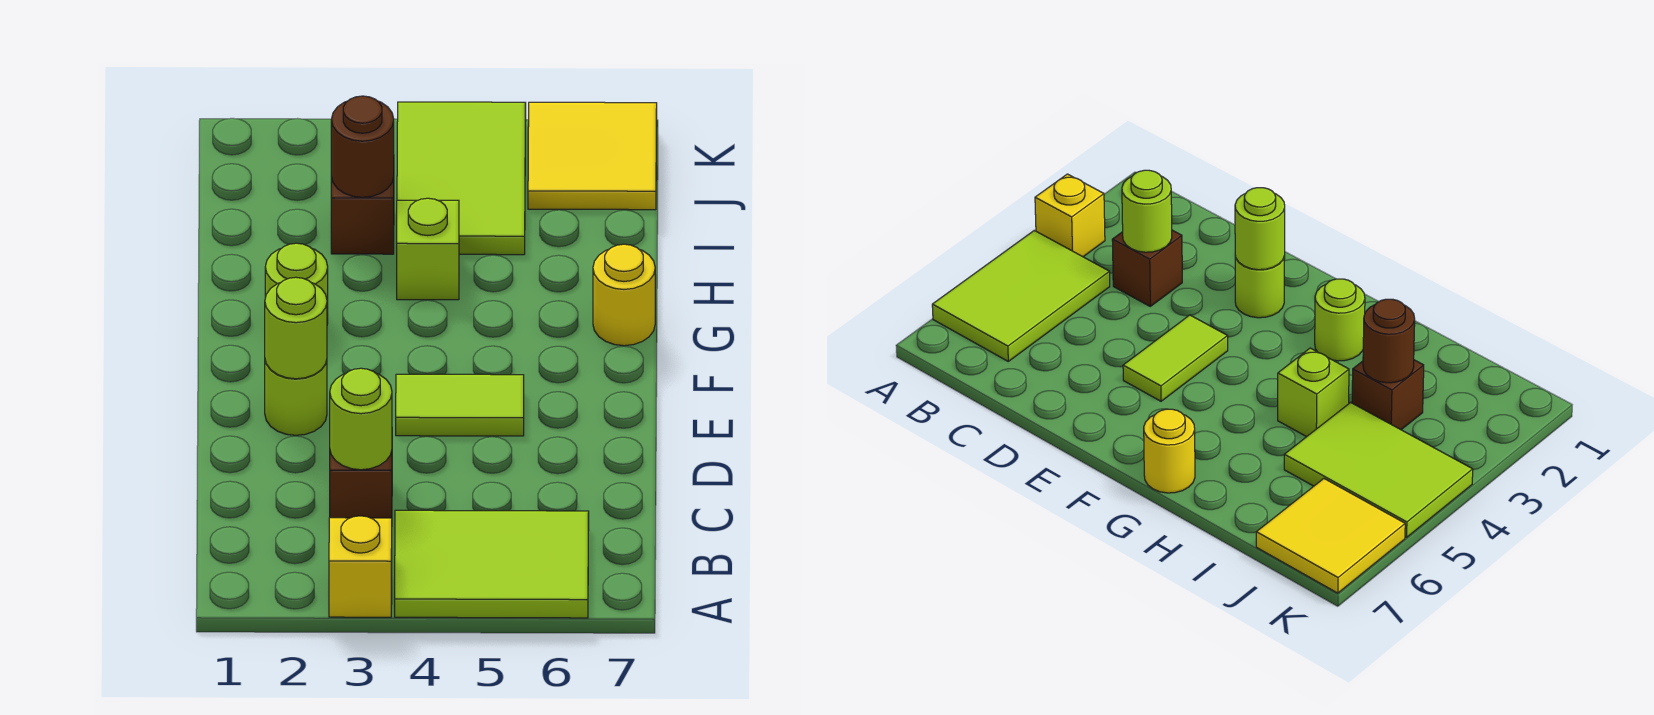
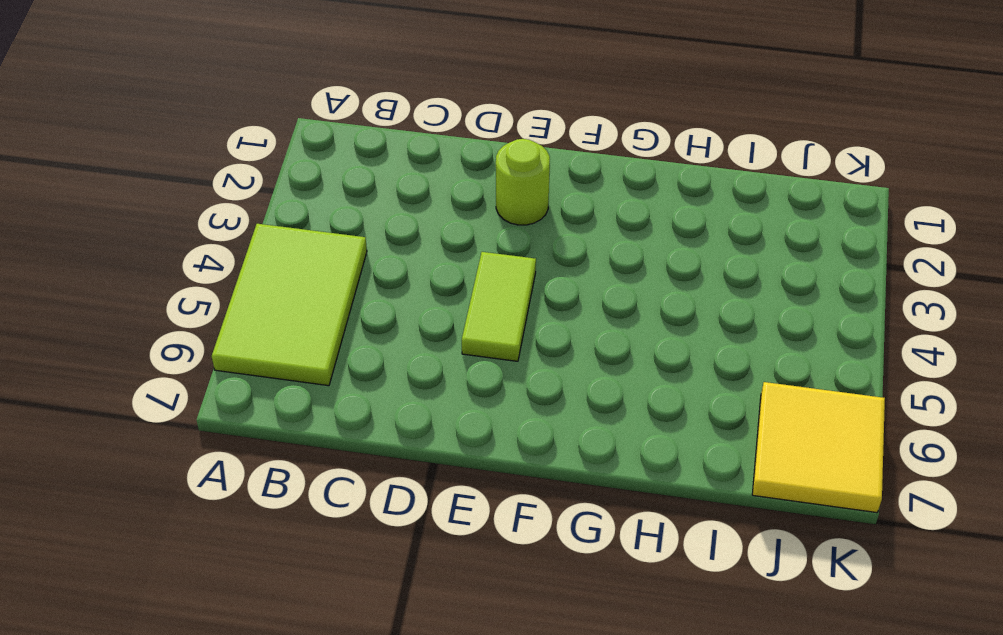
none -> yellow brick A3 level 1
none -> brown brick C3 level 1
none -> lime round brick G2 level 1

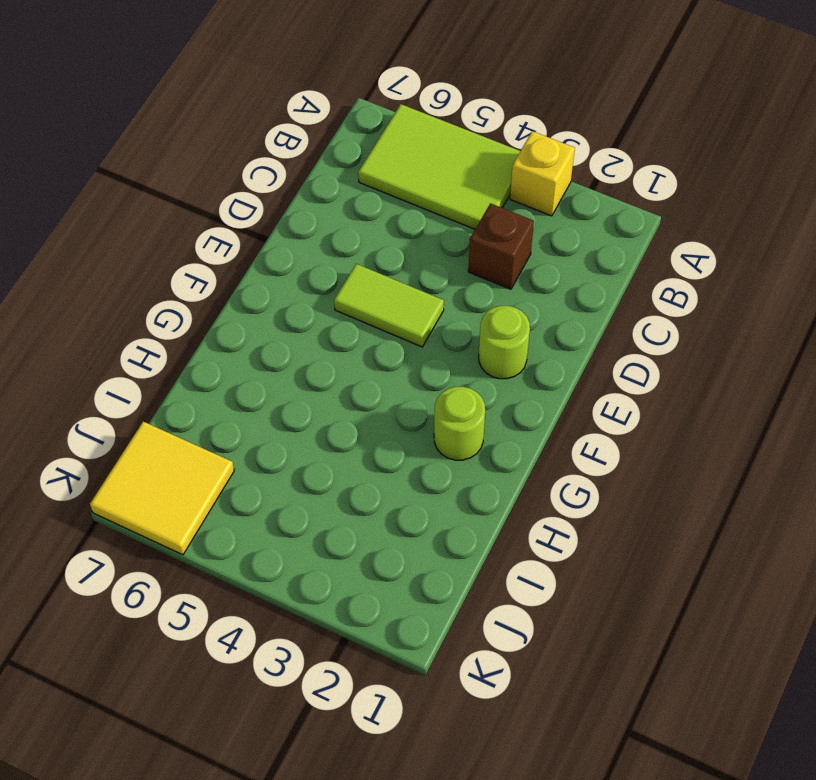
none -> yellow round brick G7 level 1
none -> lime brick H4 level 1
none -> brown brick I3 level 1

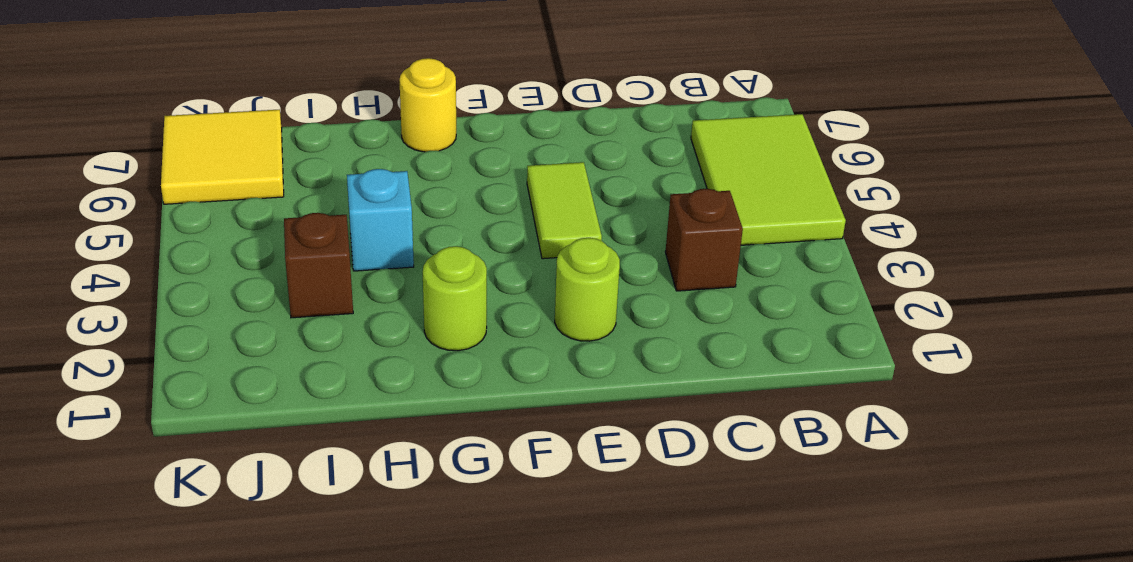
cyan brick H4 level 1 -> lime brick H4 level 1
none -> yellow brick A3 level 1
none -> lime tile I4:K5 level 1
none -> lime round brick C3 level 2

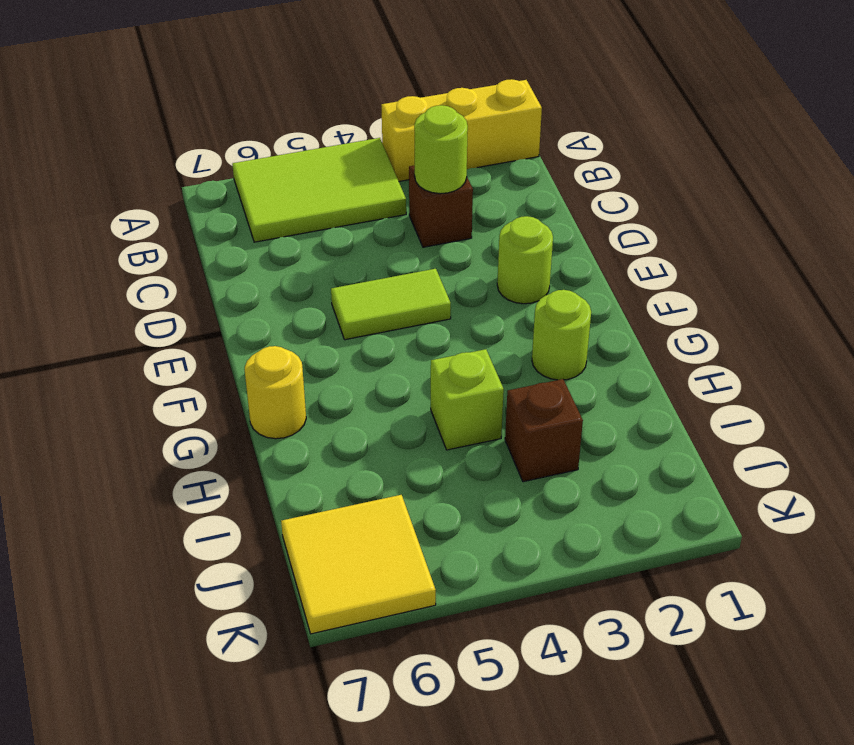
yellow brick A1:A3 level 1 -> yellow brick A3 level 1
none -> lime tile I4:K5 level 1
none -> lime round brick E2 level 2
none -> brown round brick I3 level 2

